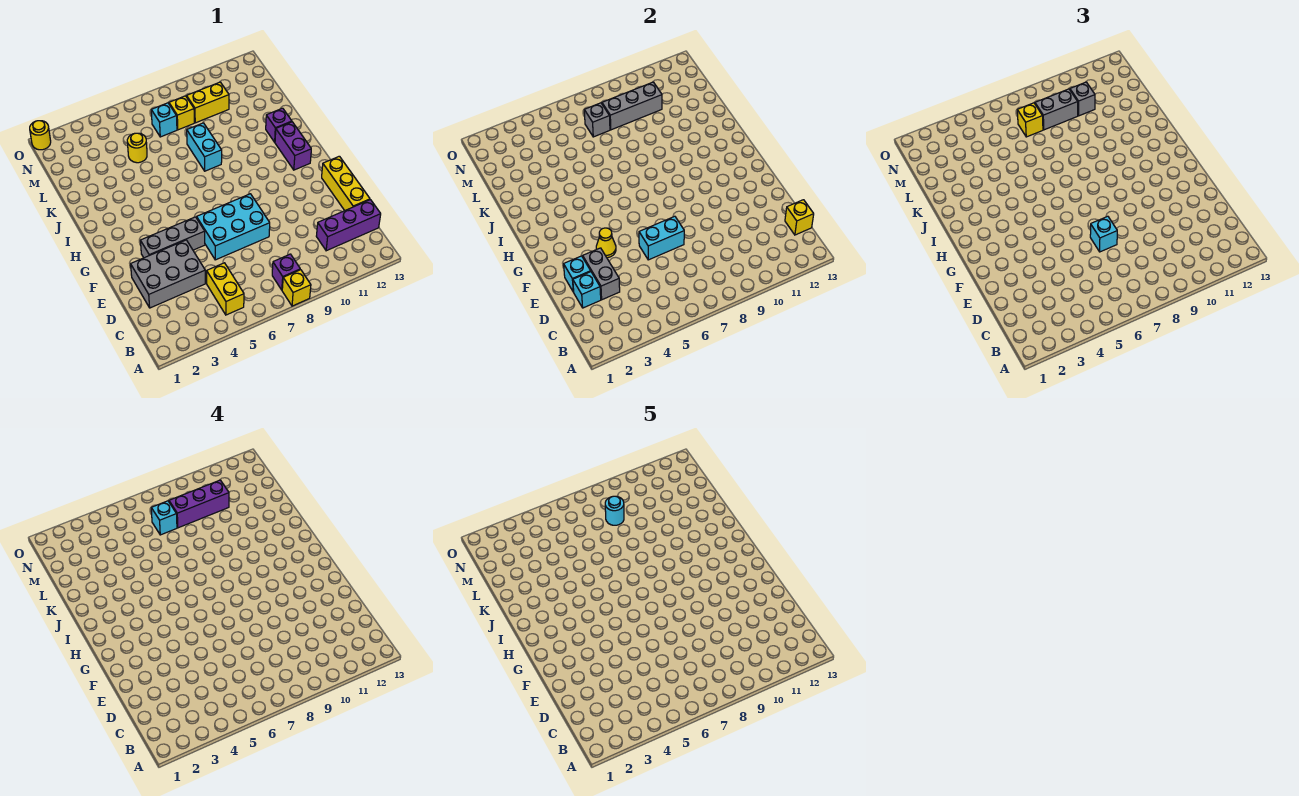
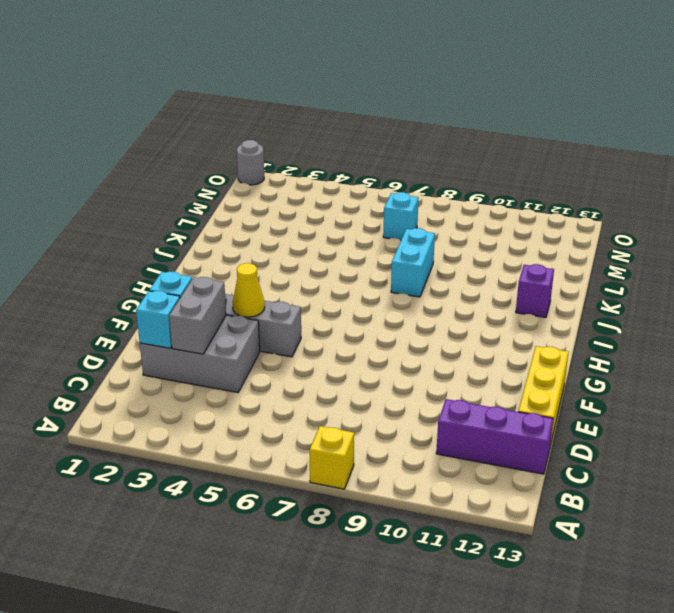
grey round brick O1 level 1 -> yellow round brick O1 level 1
none -> yellow brick B5:C5 level 1
none -> purple brick B8 level 1
none -> cyan brick E6:F8 level 1
none -> purple brick H12:I12 level 1

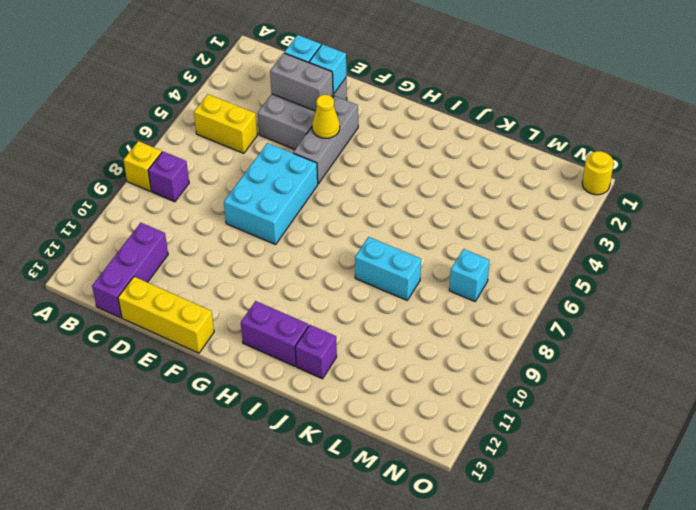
none -> yellow round brick L5 level 1
none -> yellow brick M8 level 1
none -> yellow brick M9:M10 level 1
none -> yellow brick C13 level 2

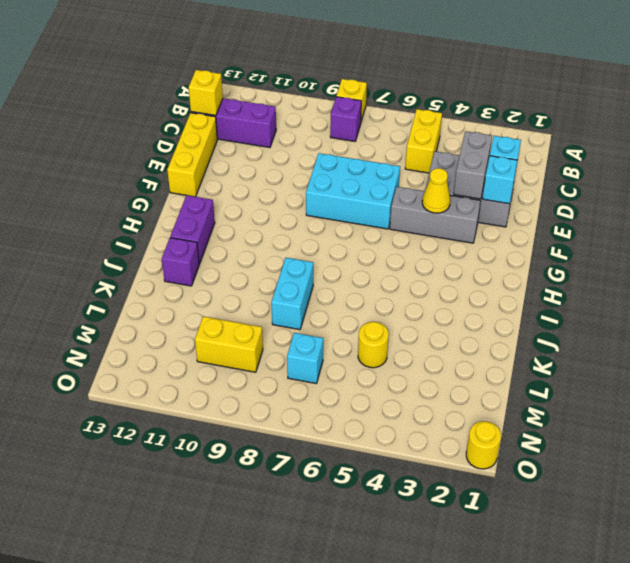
none -> yellow brick M8 level 1
none -> cyan brick E6:E7 level 2
none -> grey brick M7 level 2
none -> grey brick M8:M10 level 2

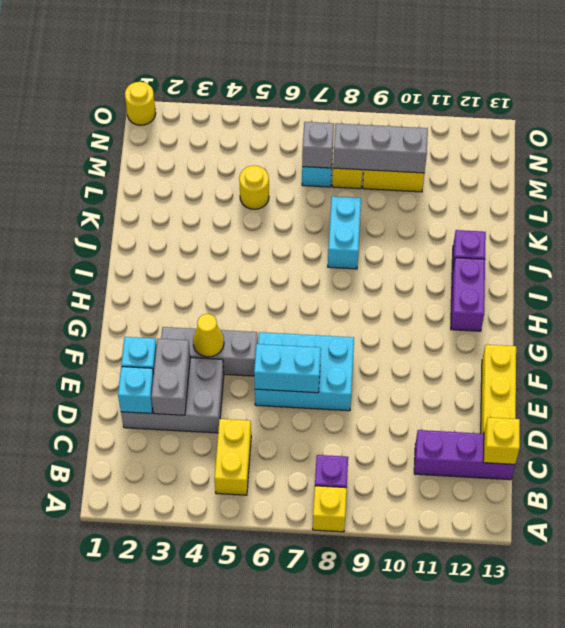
none -> cyan brick E7 level 3
none -> yellow brick M7 level 3
none -> grey brick M8:M9 level 3
none -> grey brick M10 level 3

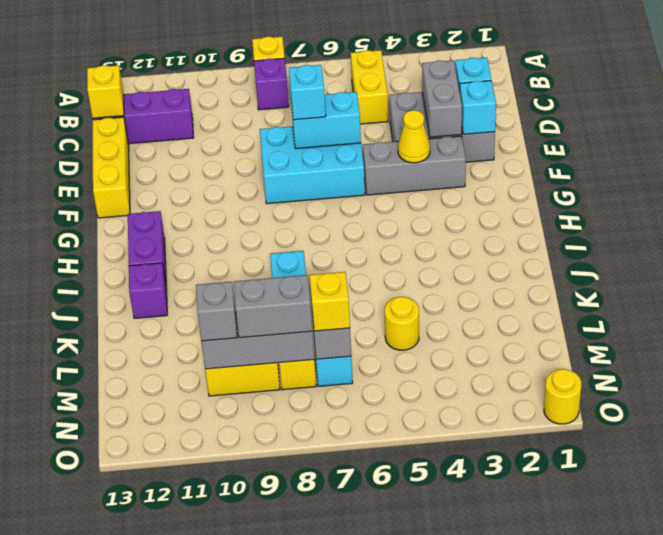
none -> cyan brick M7 level 4
none -> purple brick M8:M10 level 4
none -> cyan round brick M8 level 5

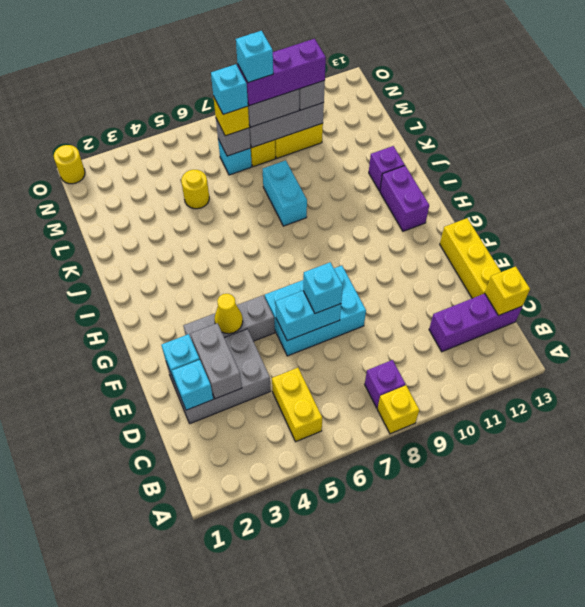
cyan brick M8 level 5 -> cyan round brick M8 level 5

